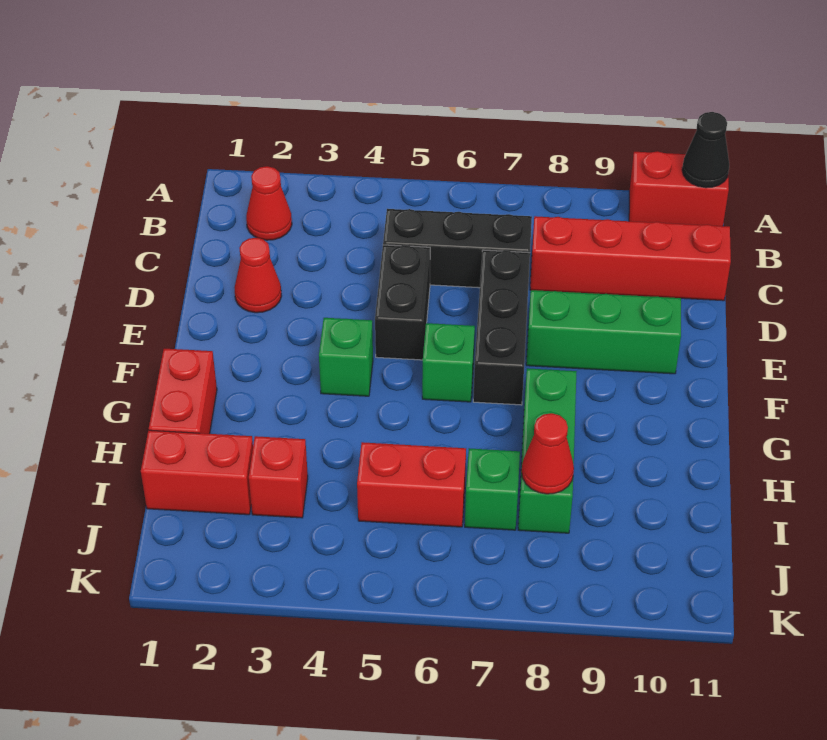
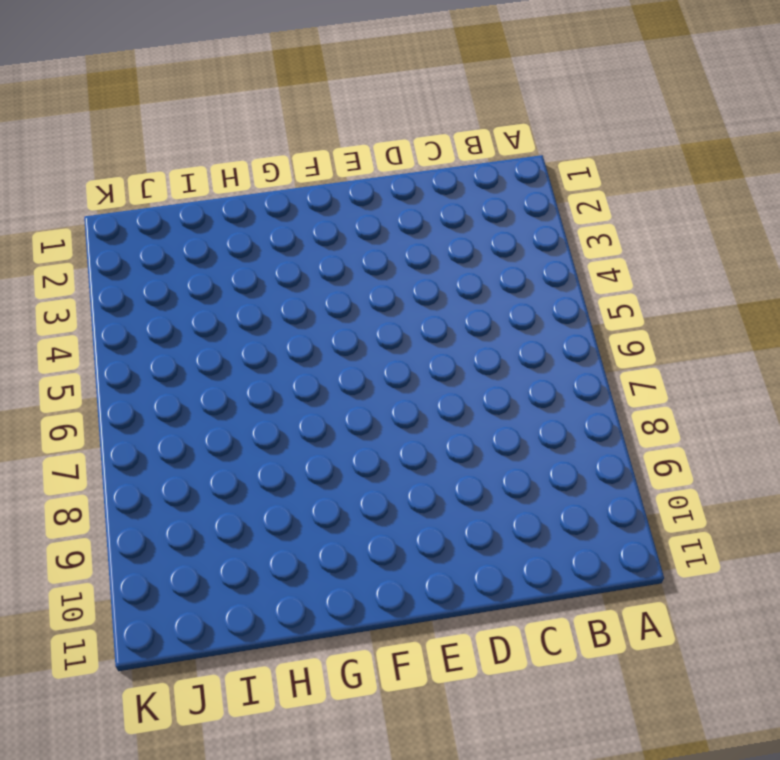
none -> red brick A10:A11 level 1
none -> red cone B2 level 1
none -> black brick C5:C7 level 1

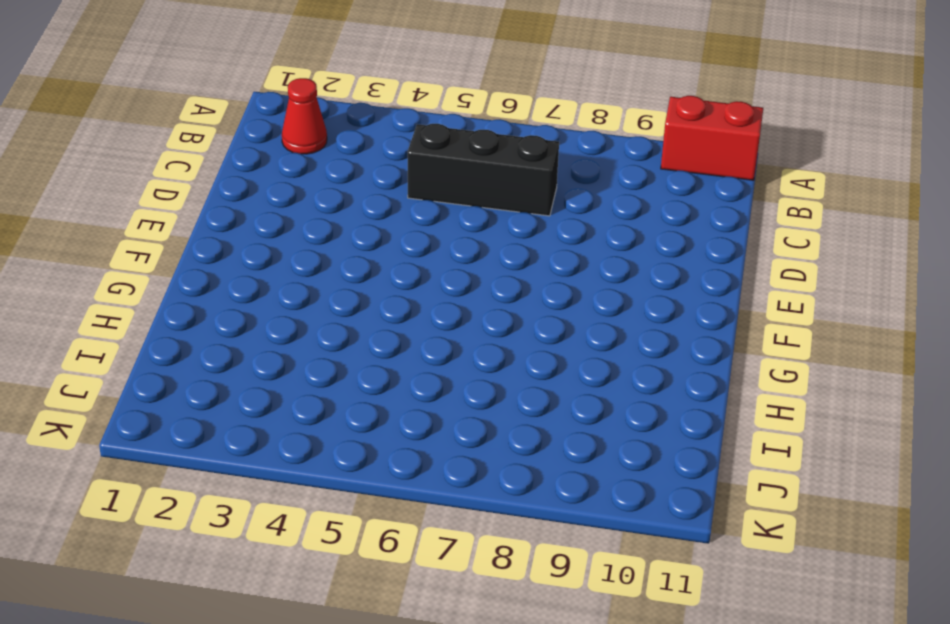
none -> red brick C8:C11 level 1
none -> red cone D2 level 1
none -> black brick D5:E5 level 1

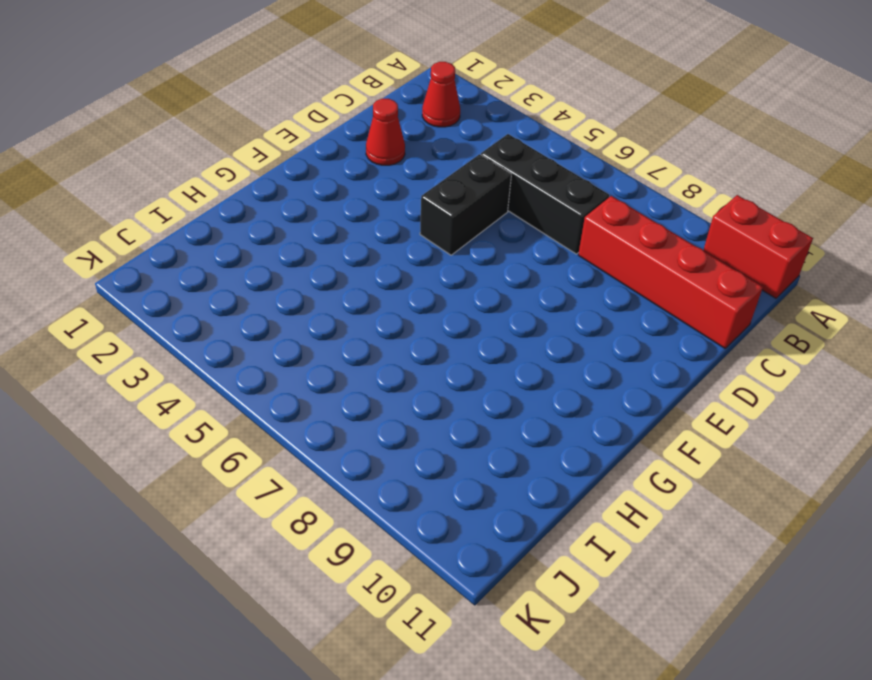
none -> black brick D7:F7 level 1
none -> green brick E8:E10 level 1
none -> green brick F4 level 1

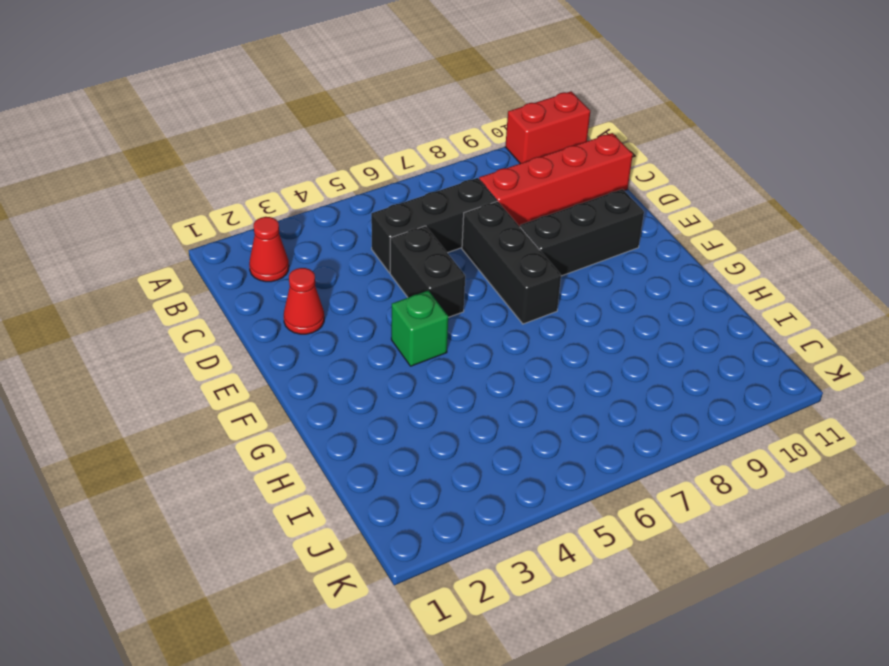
black brick E8:E10 level 1 -> green brick E8:E10 level 1
none -> green brick F6 level 1
none -> red brick G1:H1 level 1
none -> green brick G8:I8 level 1

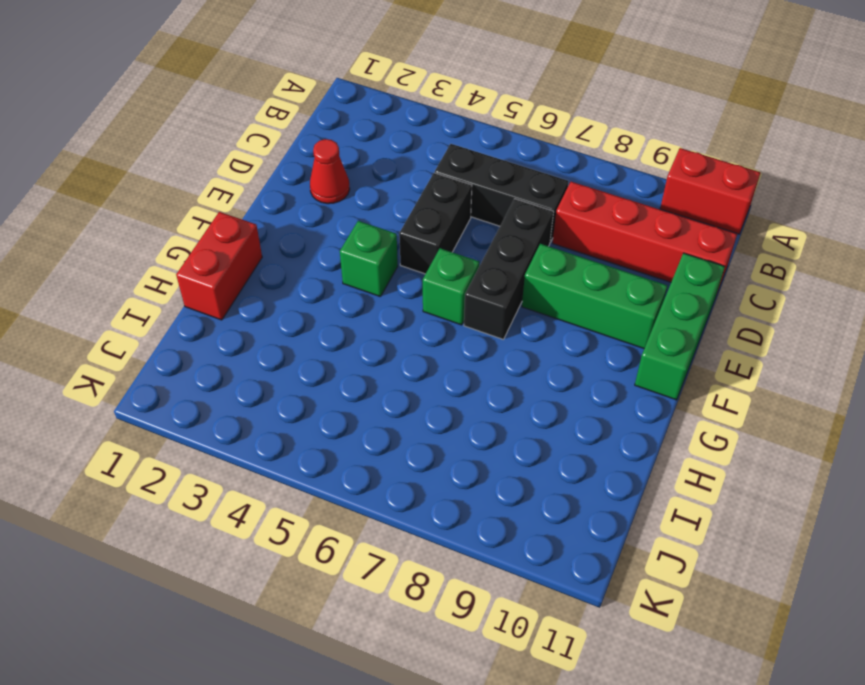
green brick D11:F11 level 1 -> green brick G8:I8 level 1
none -> red cone B2 level 1
none -> red brick I1:I2 level 1
none -> red brick I3 level 1

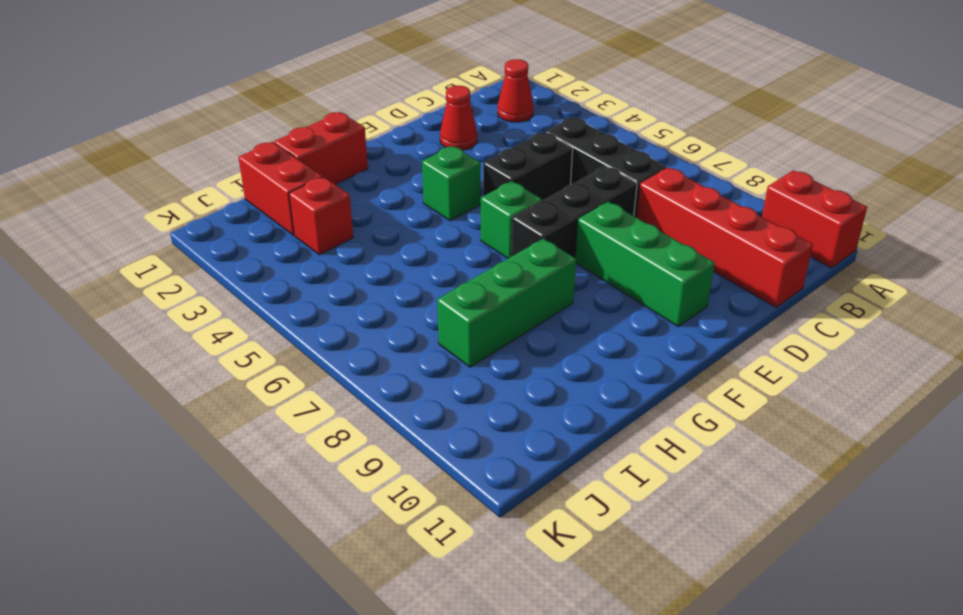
none -> red brick I5:I6 level 1
none -> green brick I7 level 1
none -> black cone A11 level 2

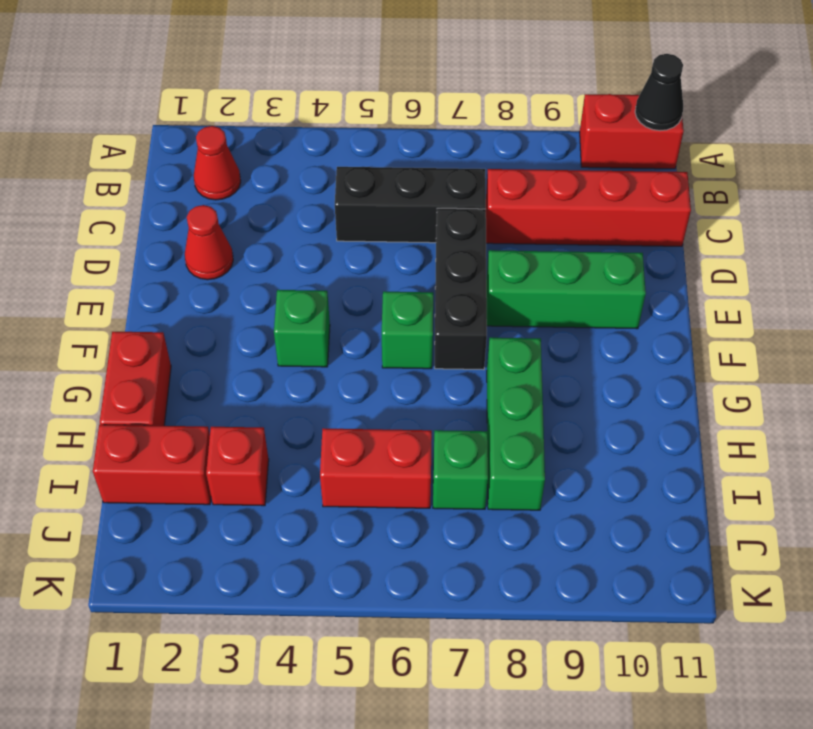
none -> black brick D5:E5 level 1
none -> red cone I8 level 2

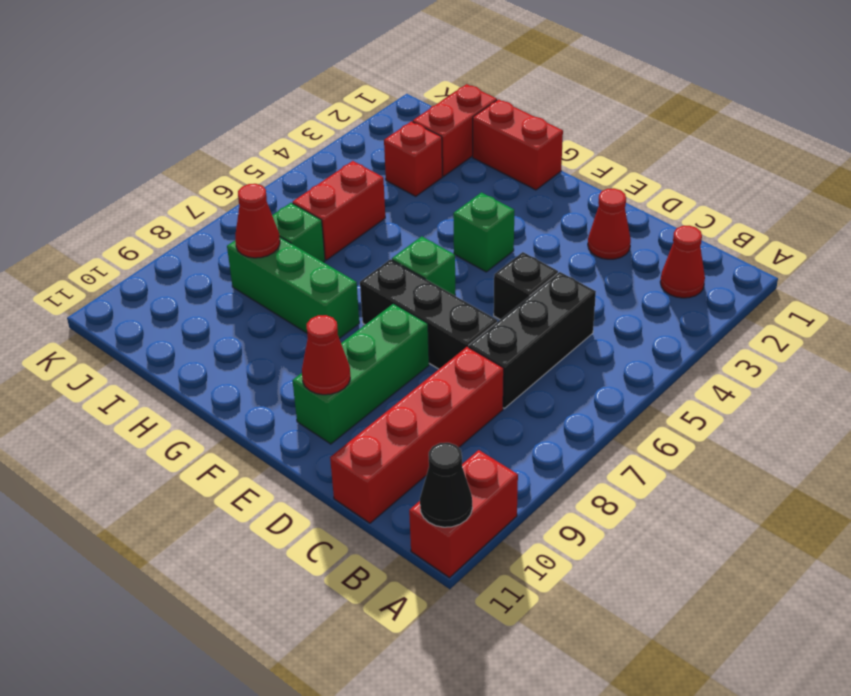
black brick D5 level 1 -> black brick D5:E5 level 1
red cone E10 level 2 -> none

